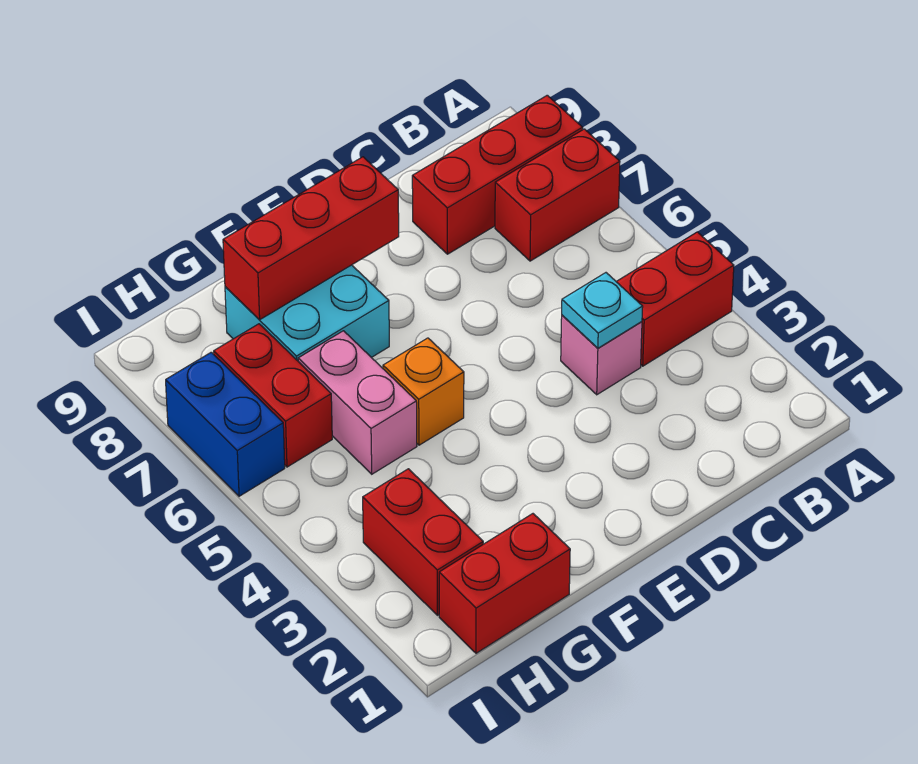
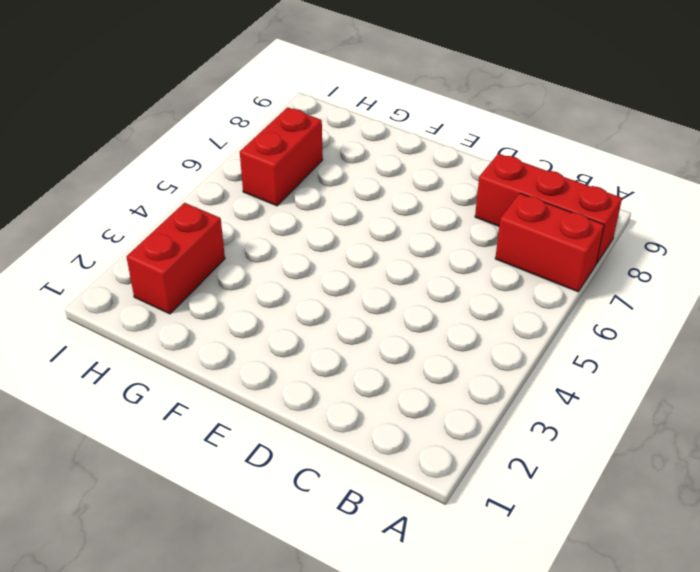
none -> red brick A4:B4 level 1
none -> pink brick C4 level 1
none -> orange brick F5 level 1

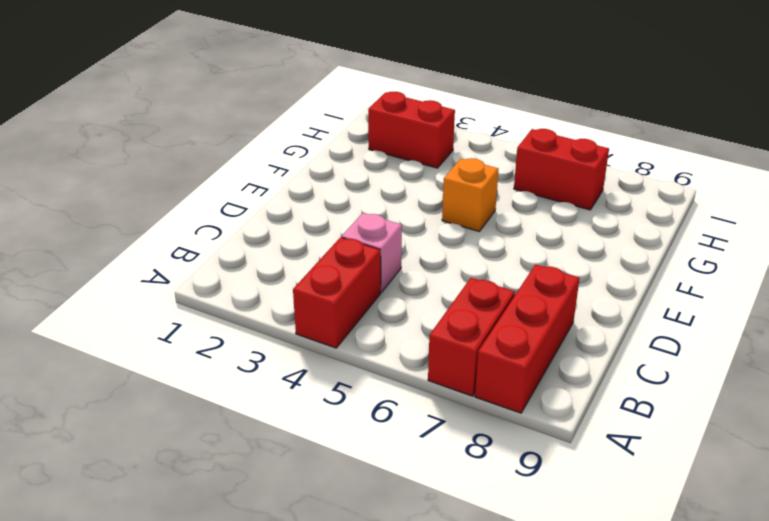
none -> cyan brick F7:G8 level 1
none -> red brick G1:H1 level 1
none -> pink brick G5:G6 level 1

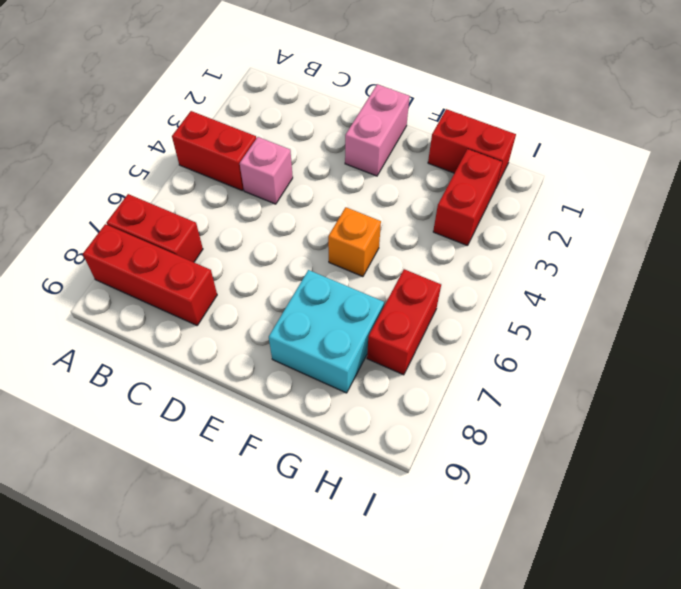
pink brick E1:E2 level 1 -> pink brick G5:G6 level 1
none -> blue brick I6:I7 level 1
none -> cyan plate C4 level 2
none -> red brick E8:G8 level 2

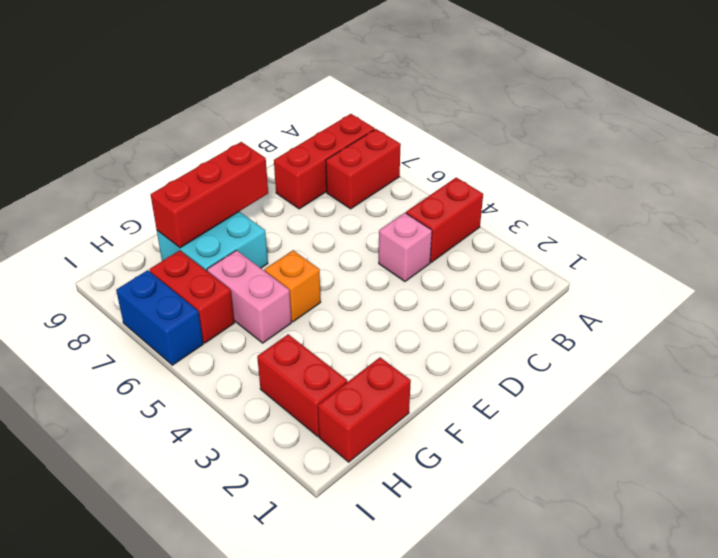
none -> cyan plate C4 level 2

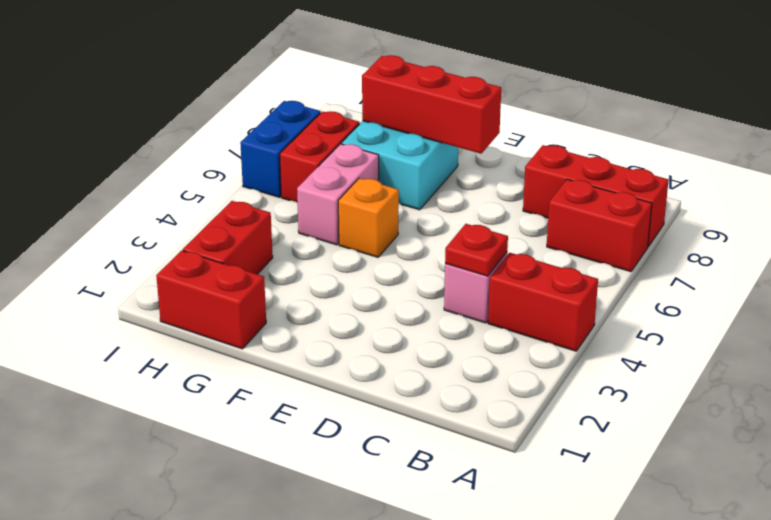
red plate C4 level 2 -> cyan plate C4 level 2

